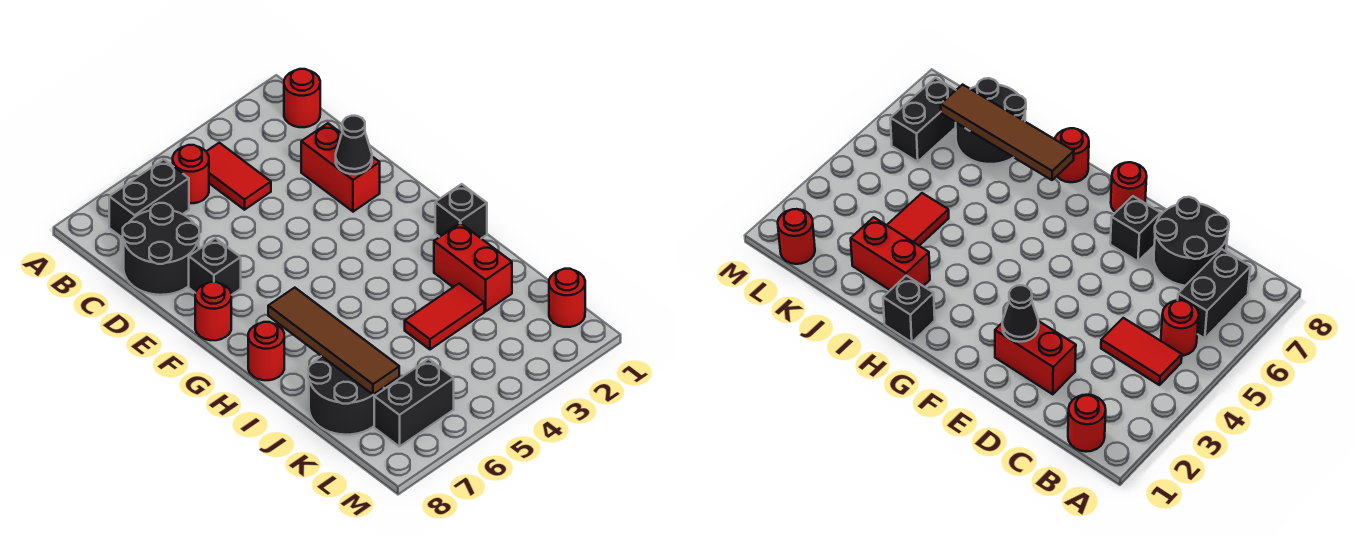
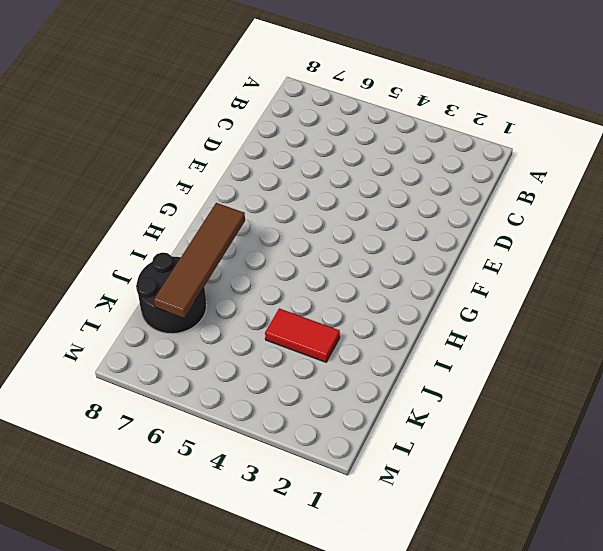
none -> red round brick B1 level 1
none -> red tile B4:C4 level 1
none -> red round brick B5 level 1

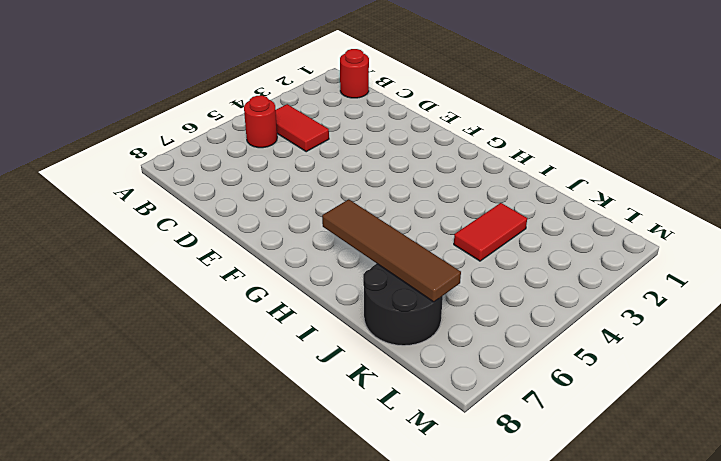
none -> black brick B6:B7 level 1
none -> black round brick C7:D8 level 1
none -> red brick D2:E2 level 1

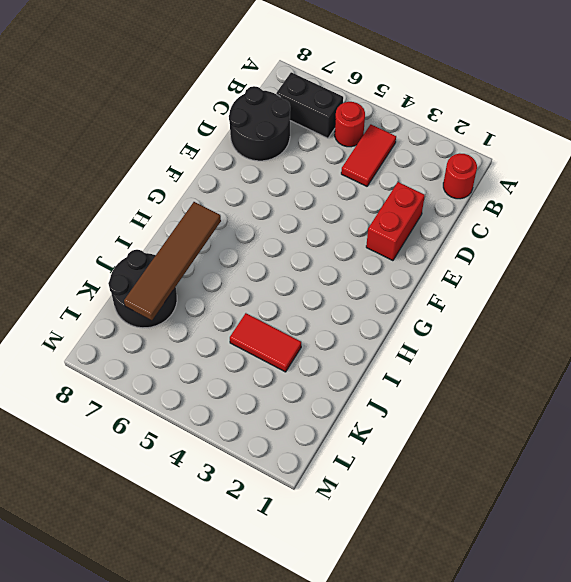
none -> black brick E7 level 1
none -> red round brick F8 level 1
none -> black brick H1 level 1

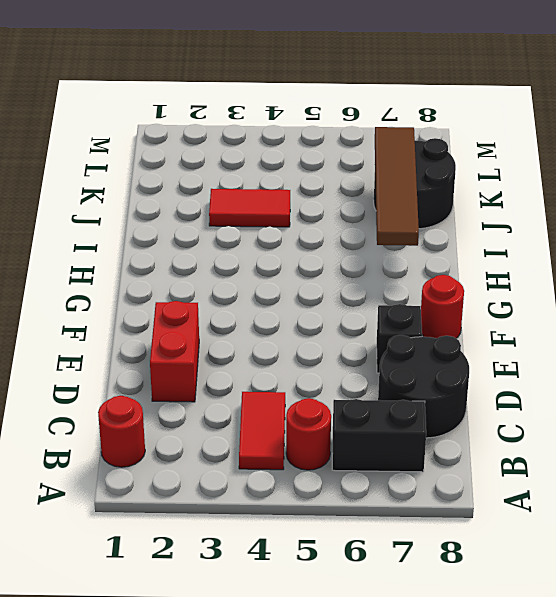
none -> black brick H1 level 1
none -> red round brick H8 level 1
none -> red brick I2:J2 level 1

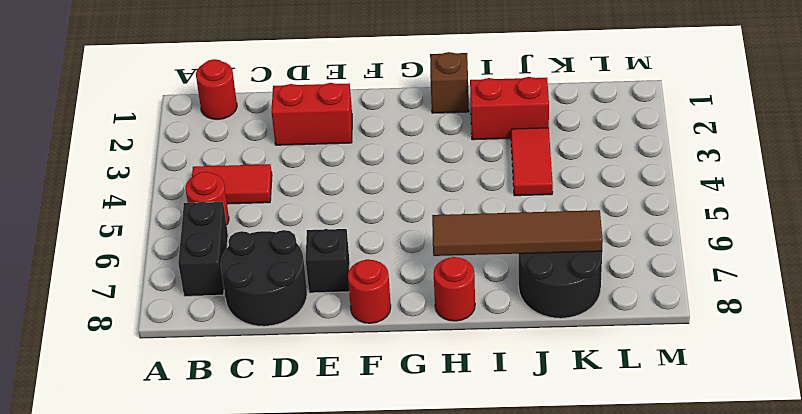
brown brick H1 level 1 -> black brick H1 level 1
none -> red round brick L1 level 1
none -> black brick L6:L7 level 1
none -> black cone E2 level 2

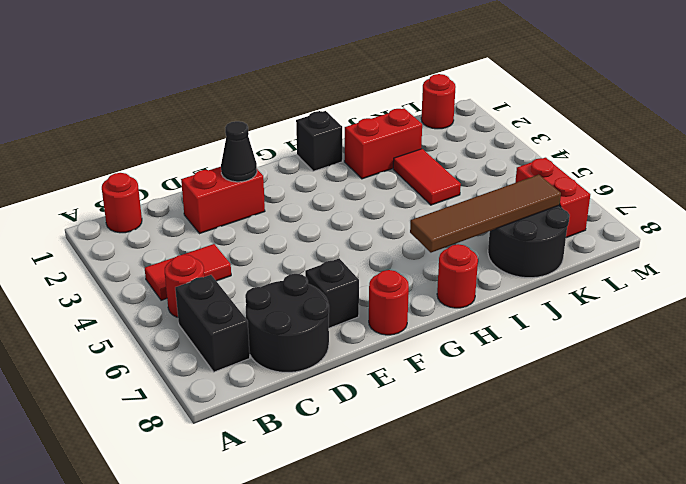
red brick L6:L7 level 1 -> black brick L6:L7 level 1

